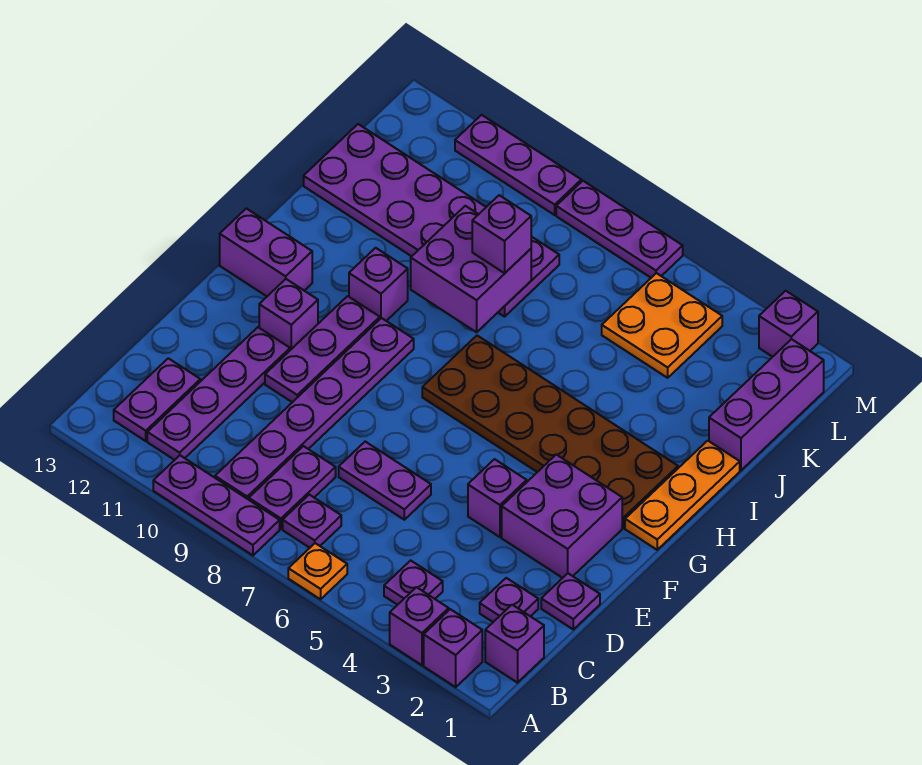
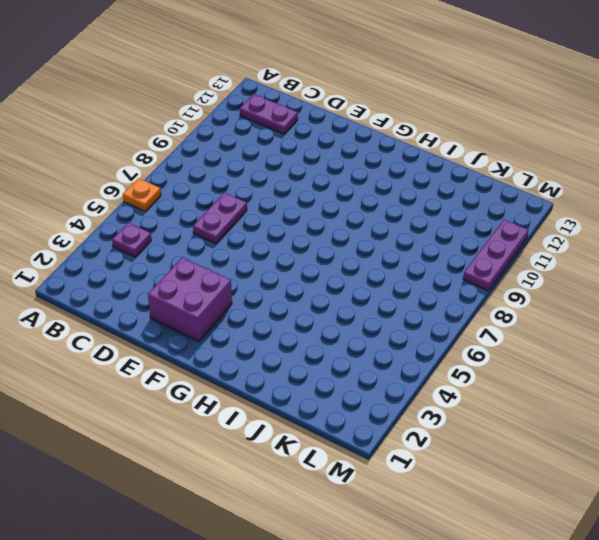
none -> purple brick A2 level 1
none -> purple brick A3 level 1
none -> purple plate A8:A10 level 1
none -> purple brick B1 level 1

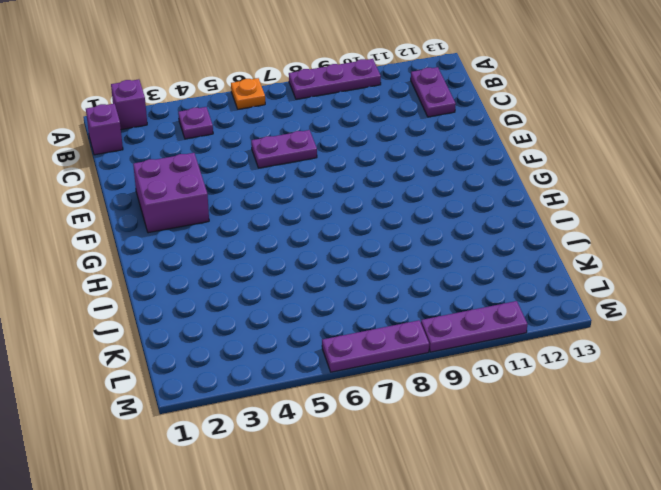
none -> purple brick A3 level 1
none -> purple plate B7 level 1
none -> purple plate B8:C8 level 1
none -> purple plate B9:G9 level 1

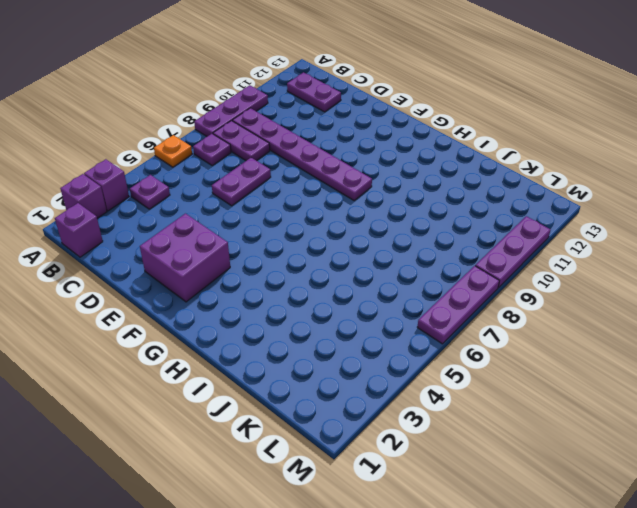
none -> purple plate B11:E11 level 1
none -> purple plate C2 level 1
none -> purple plate D1 level 1
none -> purple brick E4 level 1

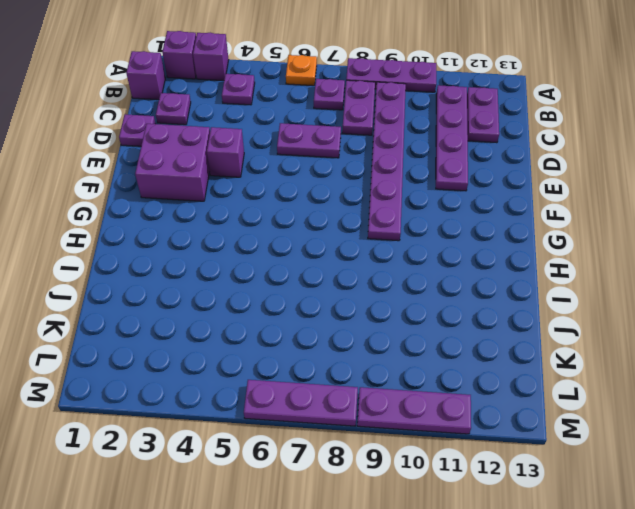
none -> purple plate E10:G10 level 1
none -> purple brick F11 level 1
none -> orange plate G1:I1 level 1
none -> brown plate G2:H7 level 1

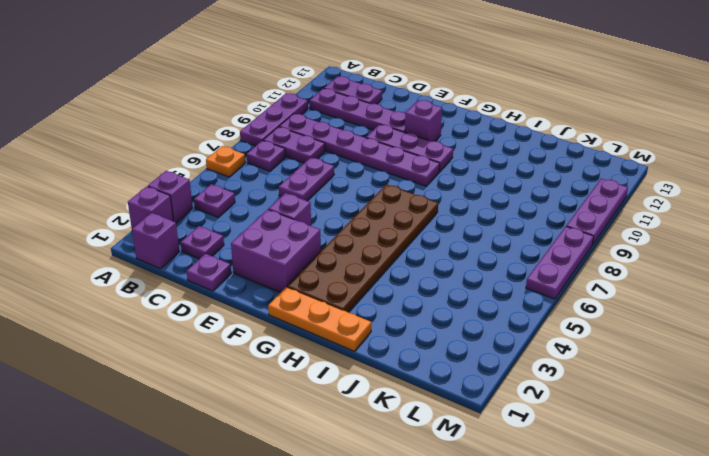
none -> purple brick G12:G13 level 1
none -> purple brick H10 level 1
none -> purple brick J1:L1 level 1
none -> purple plate J8:K13 level 1

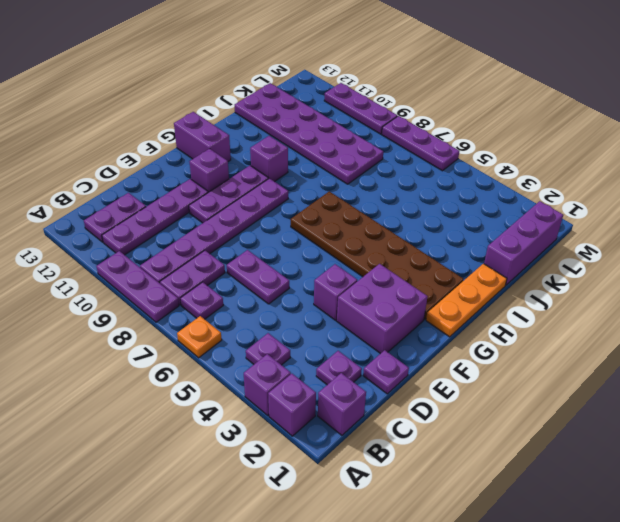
none -> orange plate K4:L5 level 1
none -> purple brick M2 level 1
none -> purple brick I8:J9 level 2
none -> purple brick J8 level 3

